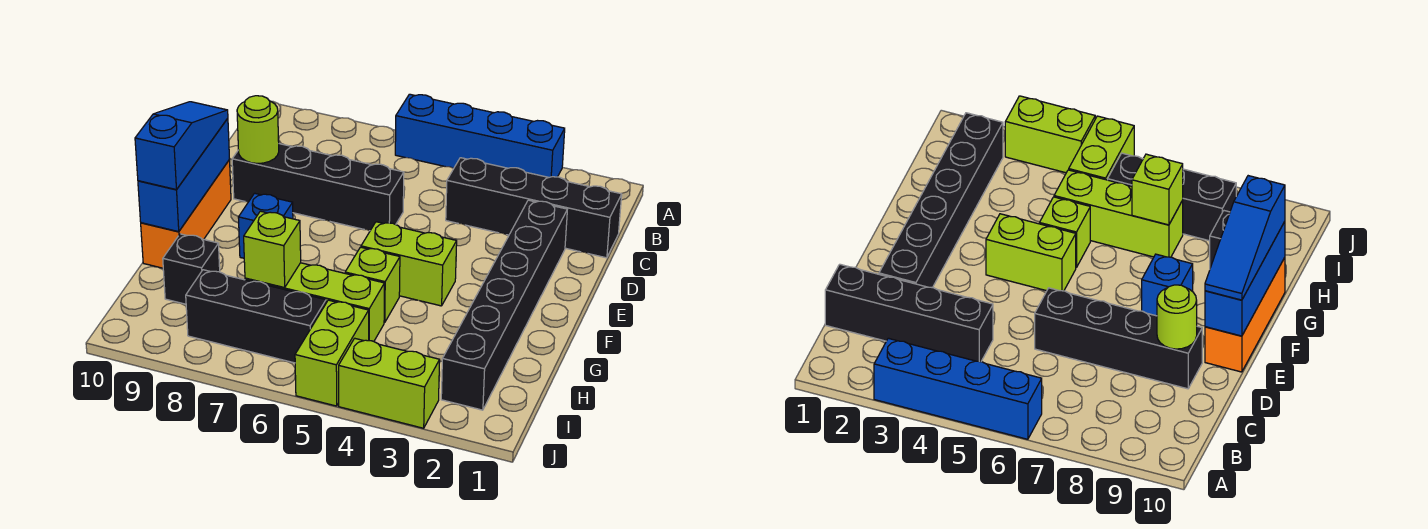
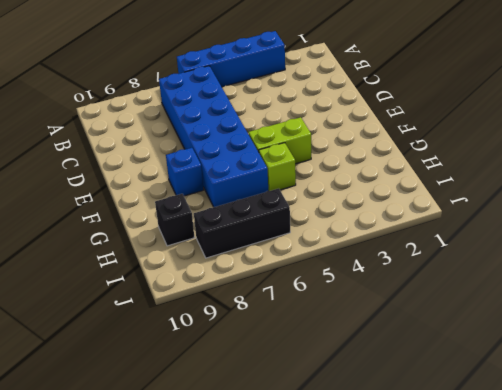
blue brick B6:G7 level 1 -> black brick D6:D9 level 1
none -> black brick C1:C4 level 1
none -> black brick D2:I2 level 1
none -> orange brick E10:G10 level 1

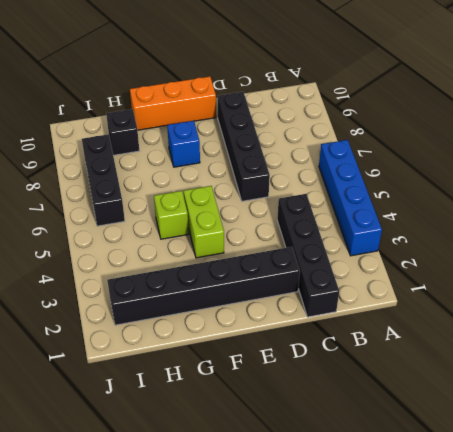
none -> lime brick H5:H7 level 1
none -> lime brick I5:J5 level 1
none -> lime brick J3:J4 level 1

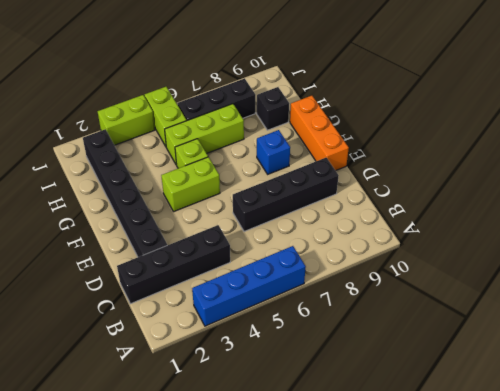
none -> lime round brick D9 level 2
none -> blue brick E10:G10 level 2
none -> lime brick H7 level 2

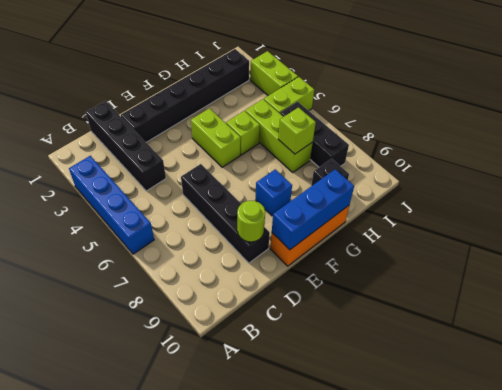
none -> blue slope E10:G10 level 3 top G

